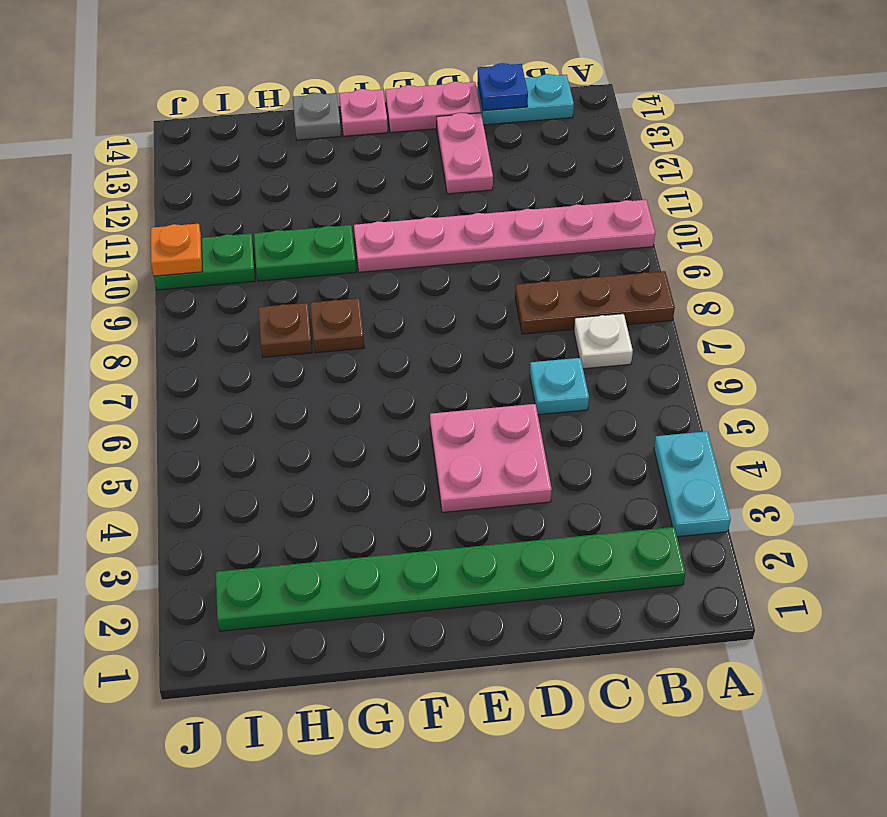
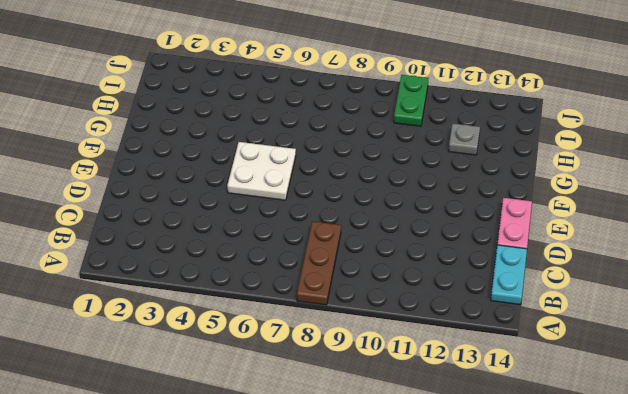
white plate E5:F6 level 1 -> pink plate D4:E5 level 1
grey plate H12 level 1 -> grey plate G14 level 1
none -> cyan plate A3:A4 level 1
none -> pink plate A10:F10 level 1
none -> green plate B2:I2 level 1

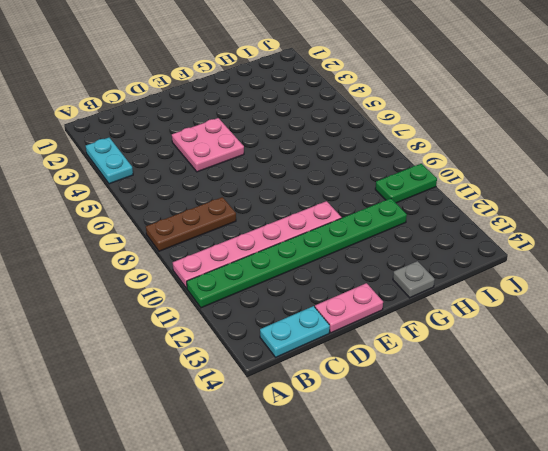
green plate A11:H11 level 1 -> green plate B2:I2 level 1
none -> white plate B7 level 1
none -> cyan plate C6 level 1
none -> pink plate D12:D13 level 1

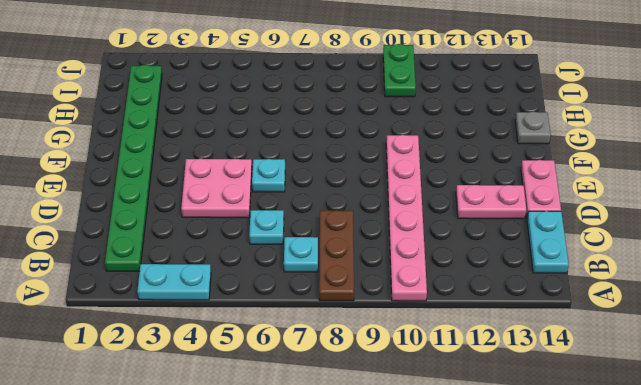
cyan plate B7 level 1 -> white plate B7 level 1
cyan plate E6 level 1 -> none
none -> pink plate F14 level 1
none -> brown plate G8 level 1
none -> green plate G10:H10 level 1

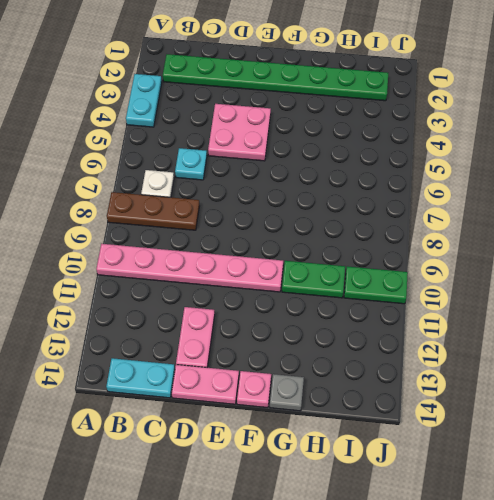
none -> brown plate G8 level 1
none -> brown plate H8 level 1
none -> blue plate C14 level 2

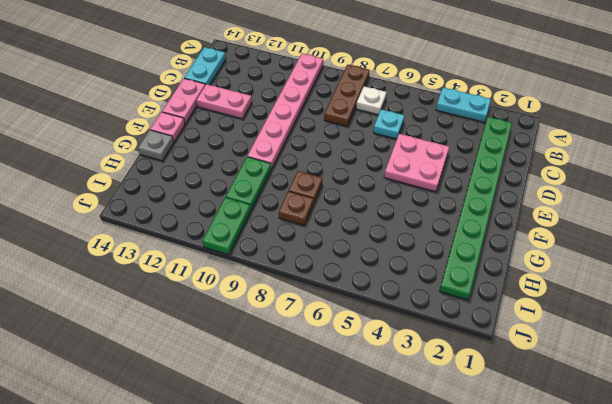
none -> blue plate C14 level 2
none -> orange plate J10 level 2

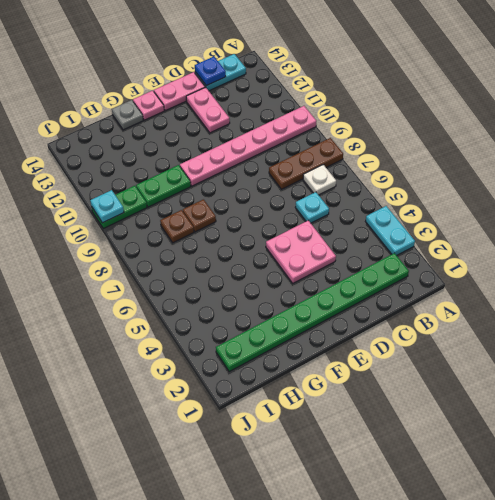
cyan plate J10 level 2 -> orange plate J10 level 2

